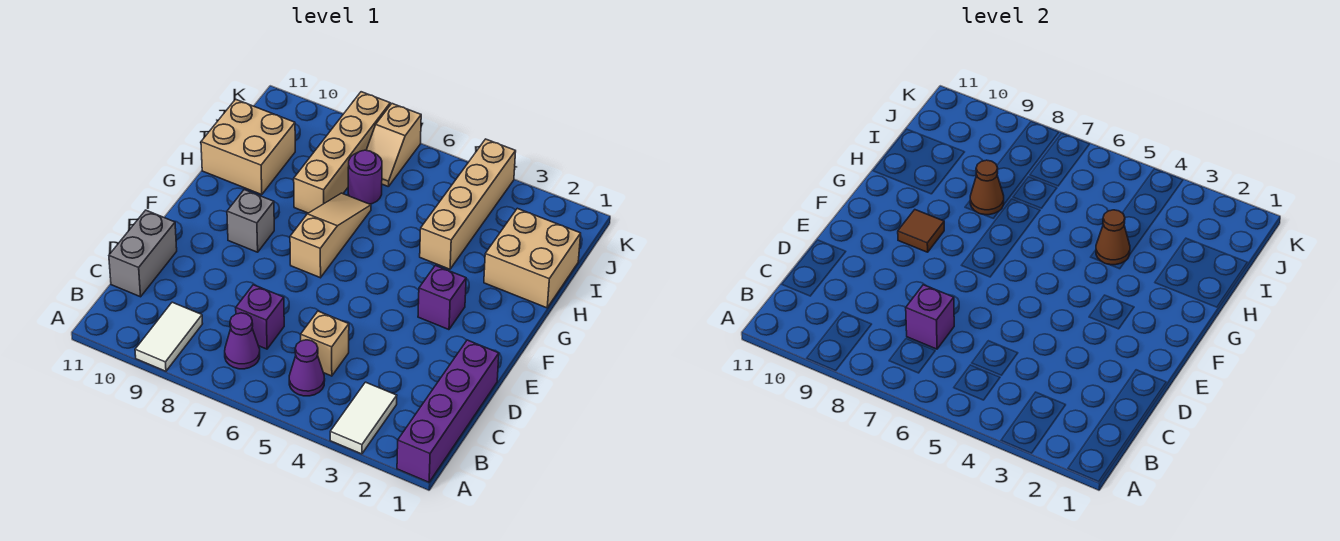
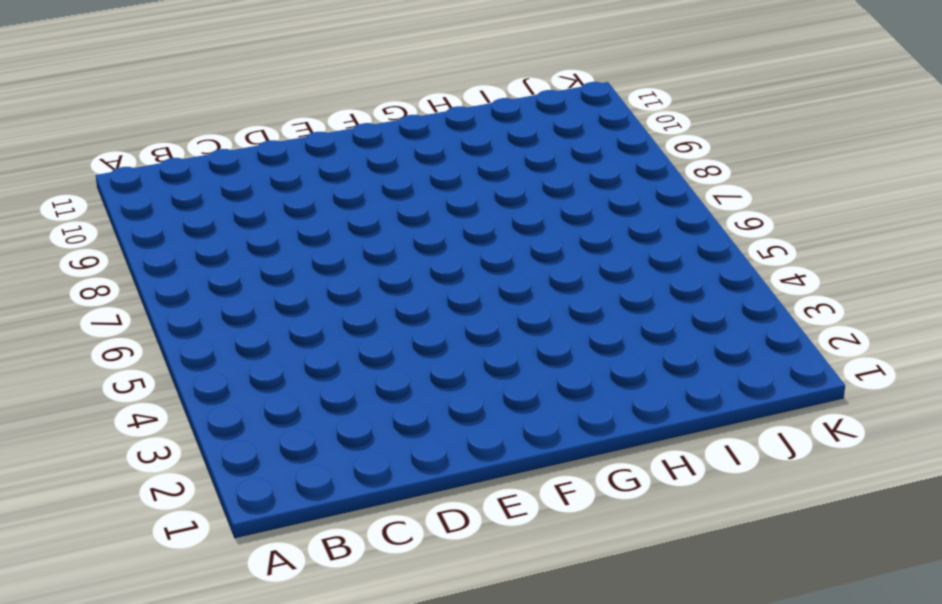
none -> purple brick A1:D1 level 1
none -> white tile A3:B3 level 1
none -> white tile A9:B9 level 1

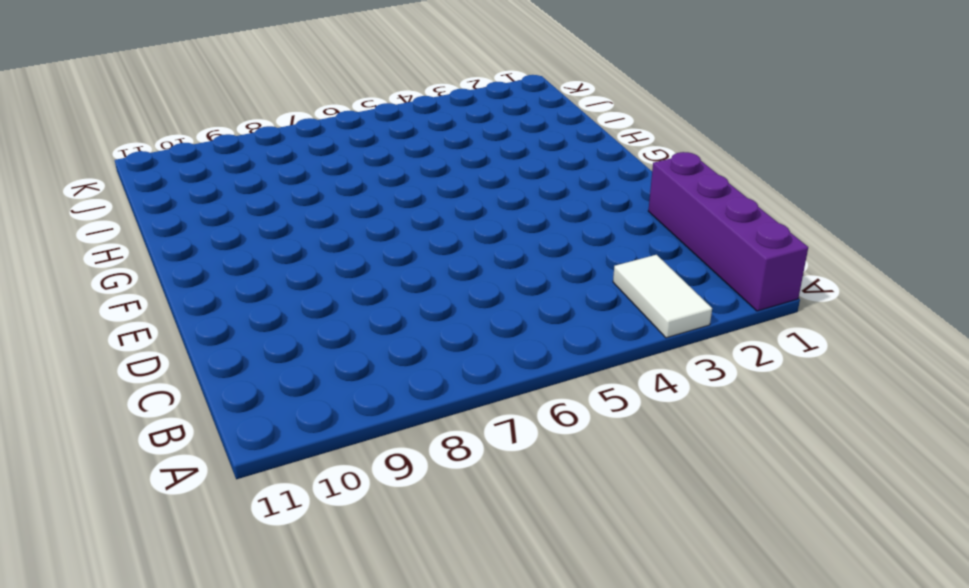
none -> white tile A9:B9 level 1
none -> purple cone B5 level 1
none -> purple cone B7 level 1

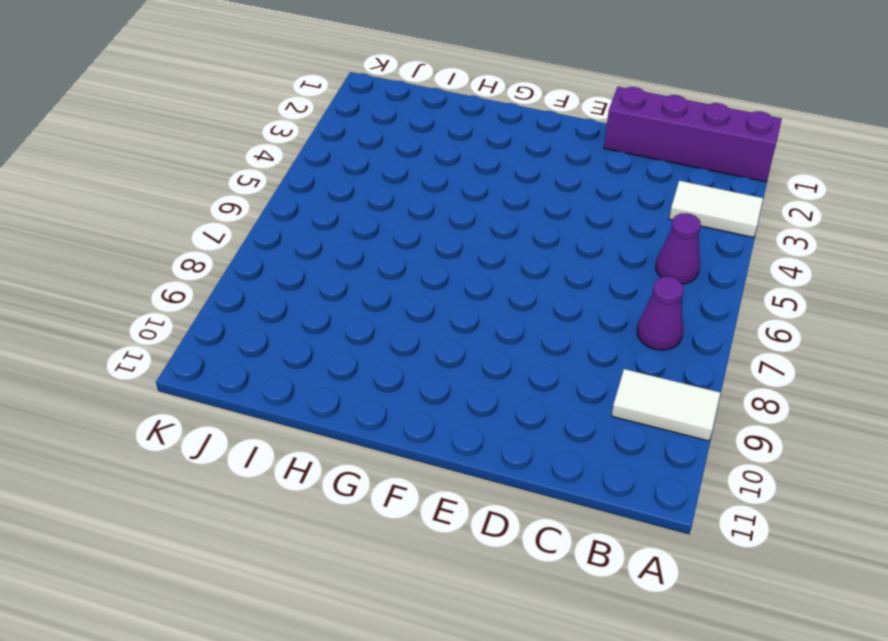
none -> tan brick C5 level 1
none -> purple brick C7 level 1
none -> grey brick C11:D11 level 1

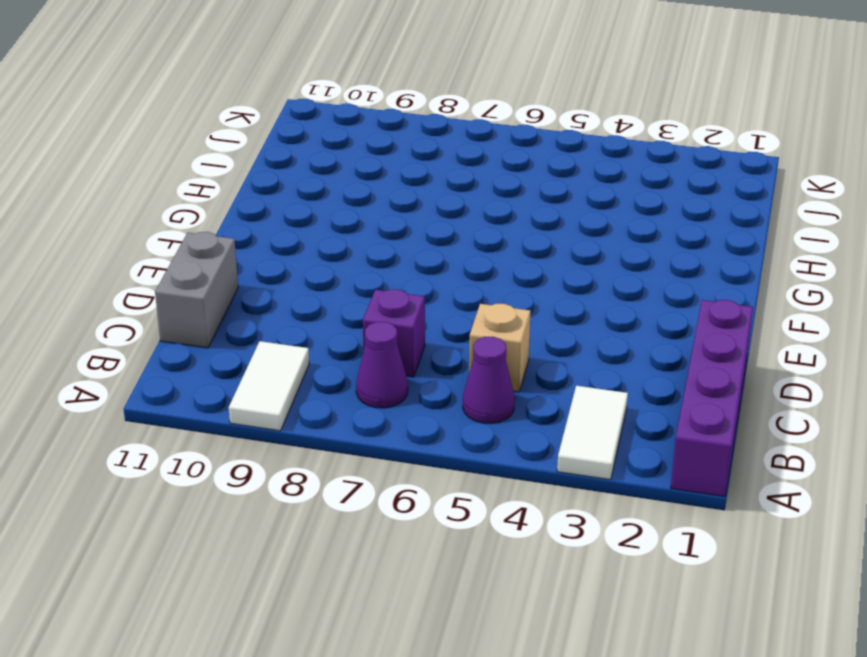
none -> purple brick F3 level 1
none -> tan slope F7:H7 level 1 top F
none -> grey brick F9 level 1

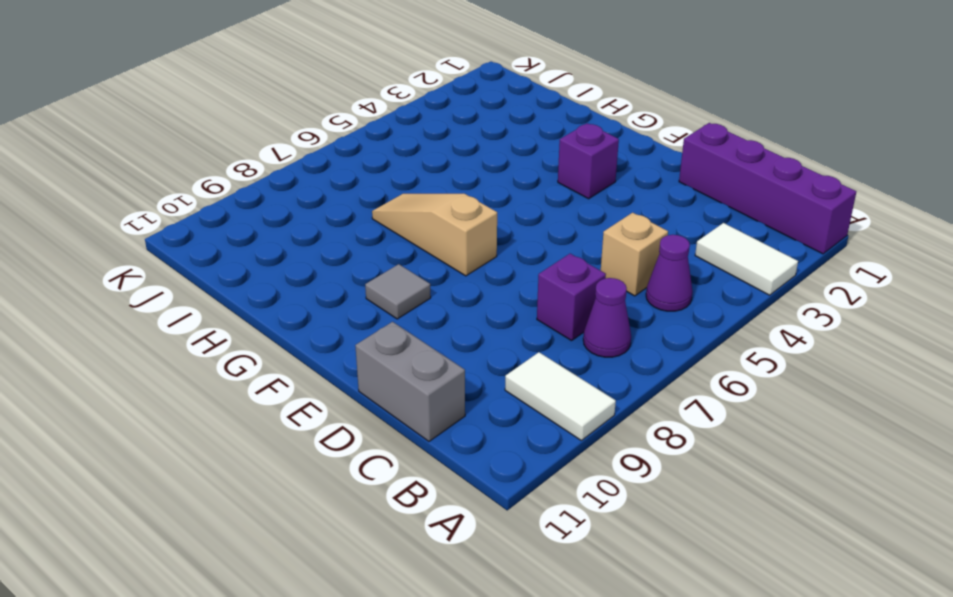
grey tile F9 level 1 -> grey brick F9 level 1
none -> tan brick H1:I2 level 1
none -> tan brick H4:K4 level 1
none -> tan brick H8:K8 level 1

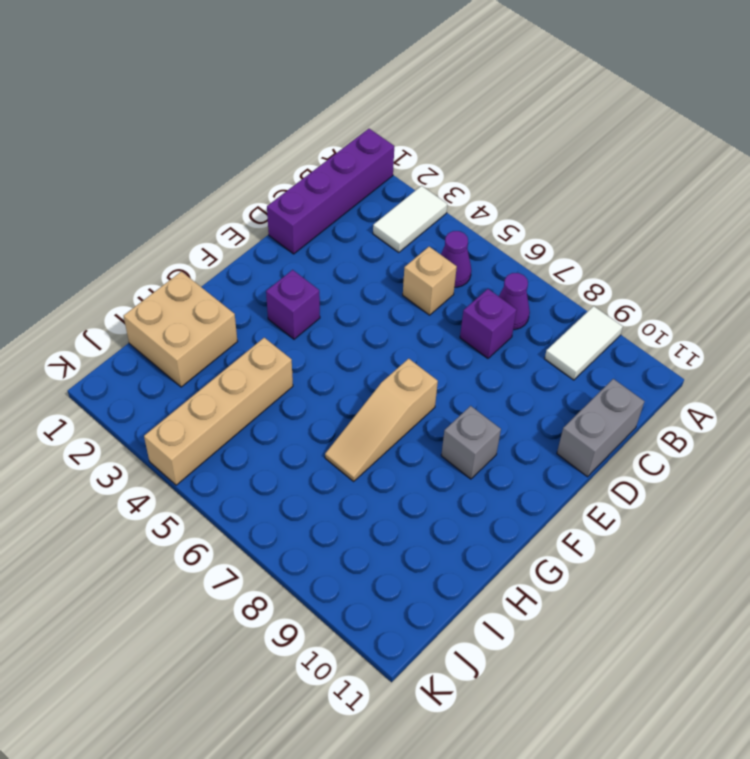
none -> tan brick H8:K8 level 1
none -> tan brick H10:I11 level 1
none -> purple round brick I7 level 1

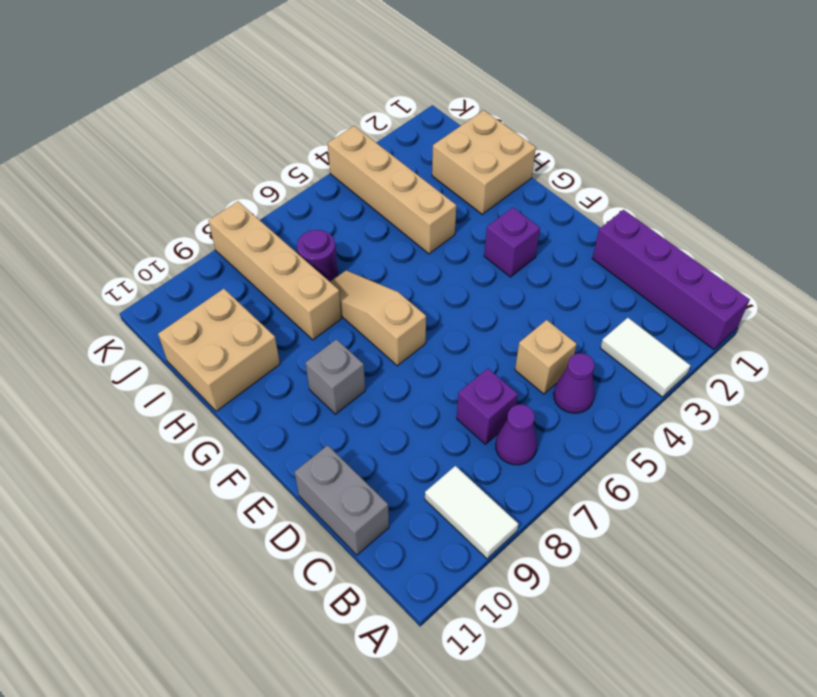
none -> tan slope J7:K7 level 1 top K
none -> purple brick C7 level 2
none -> brown tile F9 level 2

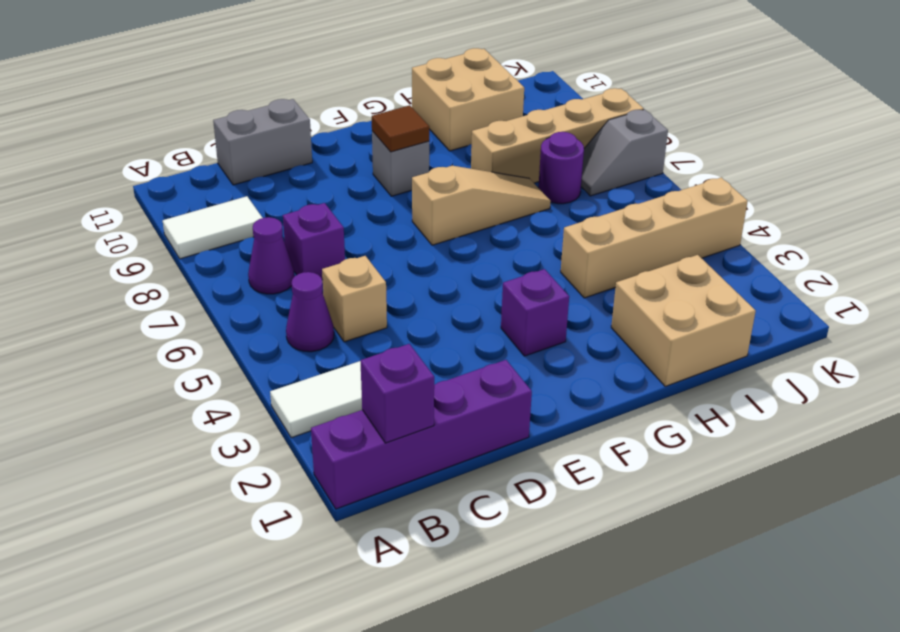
purple brick B1 level 2 -> purple brick C7 level 2
grey slope J7:K7 level 1 top K -> tan slope J7:K7 level 1 top K
none -> brown cone H4 level 2
none -> brown cone H8 level 2

